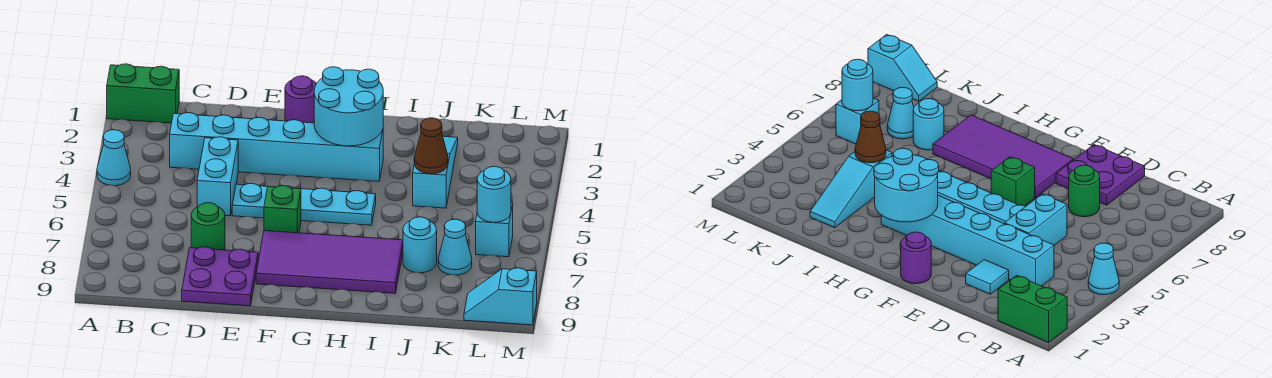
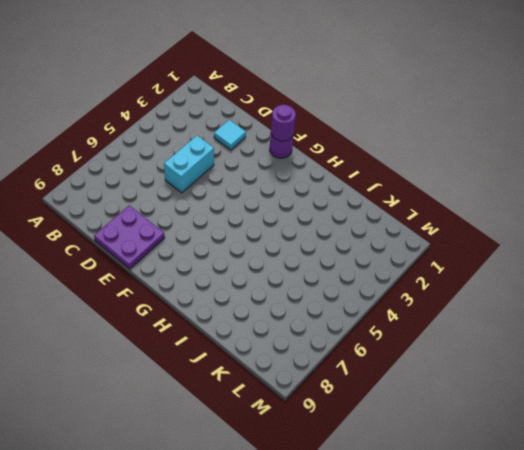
purple round brick F1 level 2 -> none
none -> green brick A1:B1 level 1
none -> cyan cone A4 level 1
none -> cyan brick C3:H3 level 1

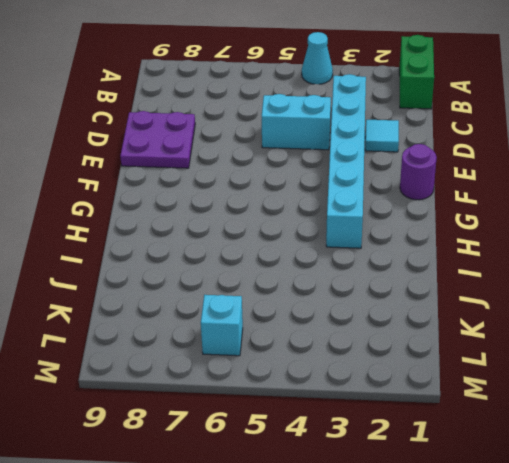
none -> green round brick D7 level 1
none -> cyan plate E5:H5 level 1
none -> green brick F6 level 1

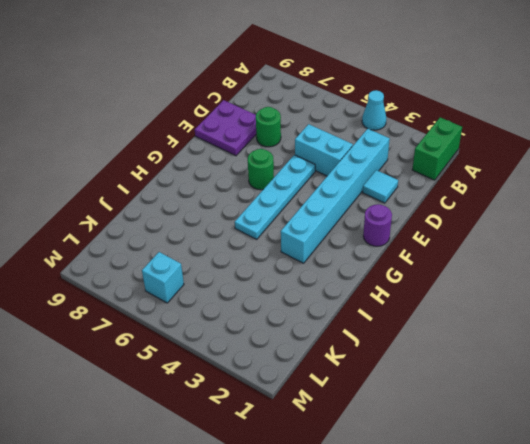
green round brick F6 level 1 -> green brick F6 level 1
none -> purple tile F7:I8 level 1
none -> cyan slope J2:J4 level 1 top 4
none -> cyan round brick J7 level 1

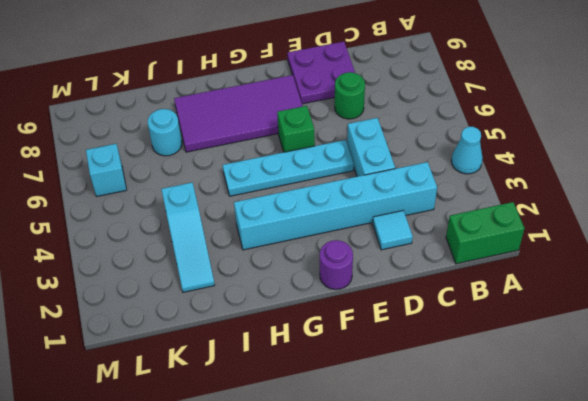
none -> cyan cone K7 level 1
none -> cyan slope L9:M9 level 1 top M
none -> cyan round brick G2:H3 level 2

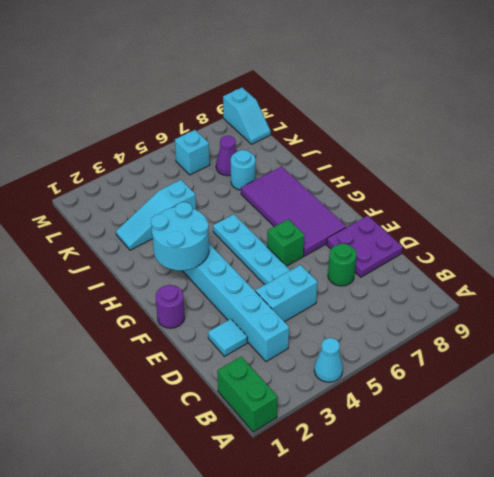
purple cone K7 level 1 -> cyan cone K7 level 1
none -> brown cone J4 level 2
none -> cyan round brick L6 level 2

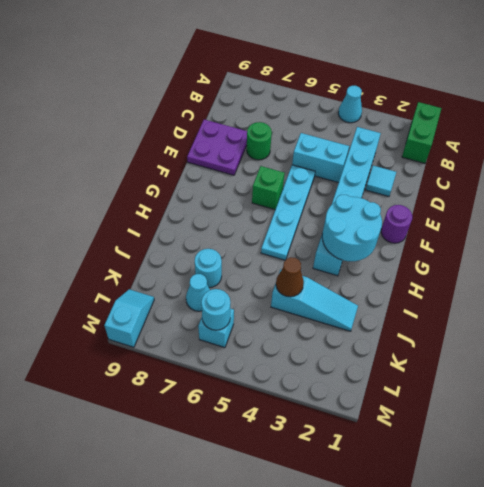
none -> purple tile F7:I8 level 1

